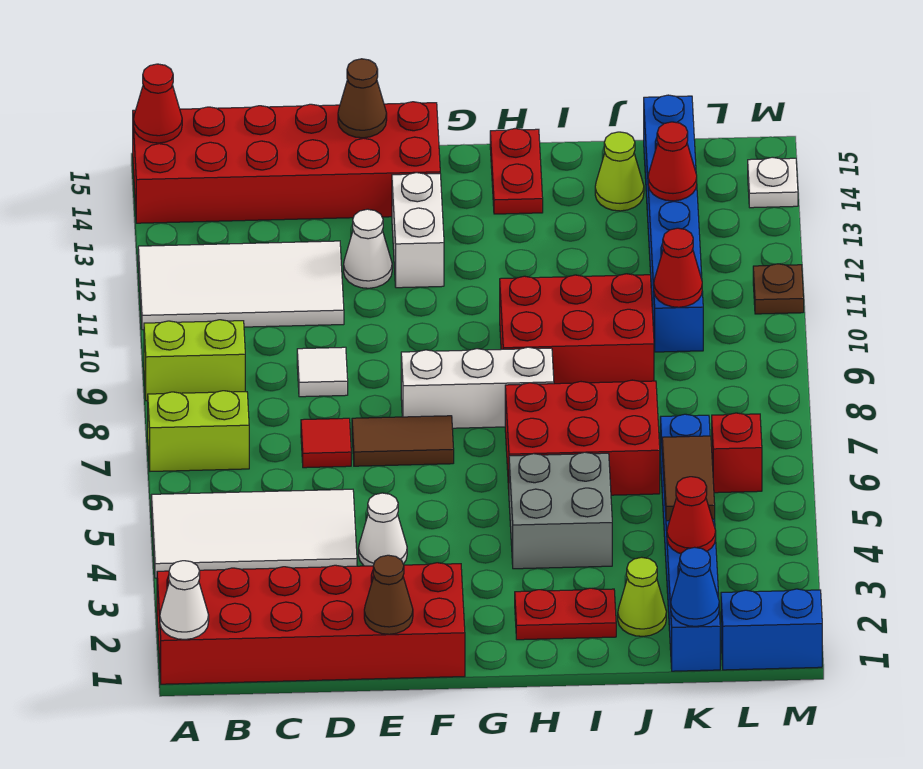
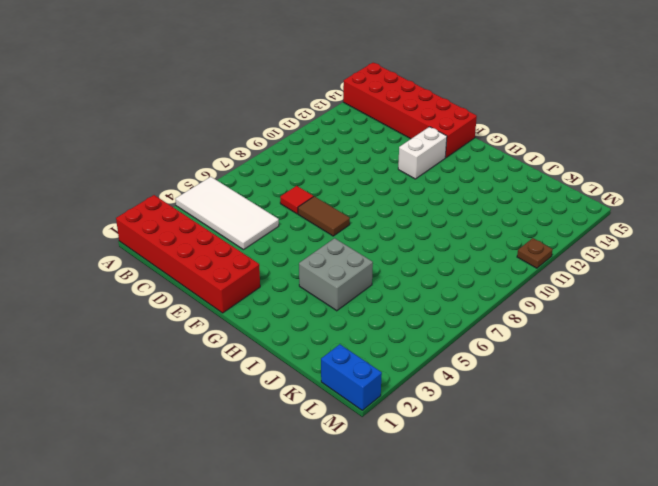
none -> lime brick A7:B7 level 1
none -> lime brick A9:B9 level 1
none -> white tile A11:D12 level 1
none -> white tile D9 level 1

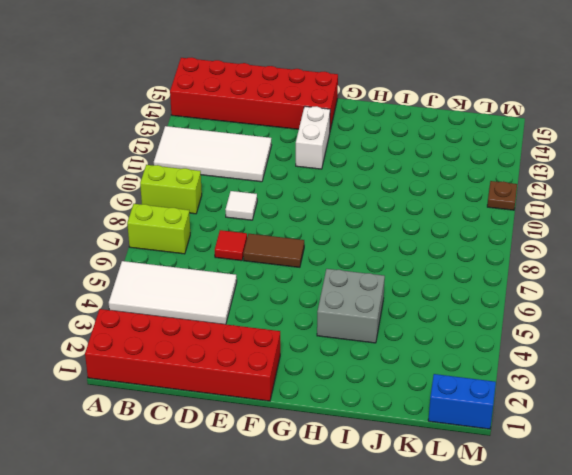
none -> white cone E4 level 1
none -> white cone E12 level 1
none -> white brick F8:H8 level 1
none -> red plate H2:I2 level 1

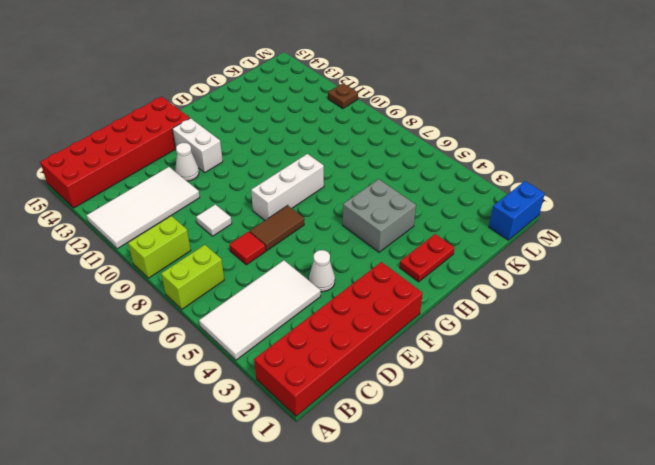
none -> red brick H6:J7 level 1
none -> red brick H9:J10 level 1
none -> red plate H14:H15 level 1
none -> lime cone J2 level 1

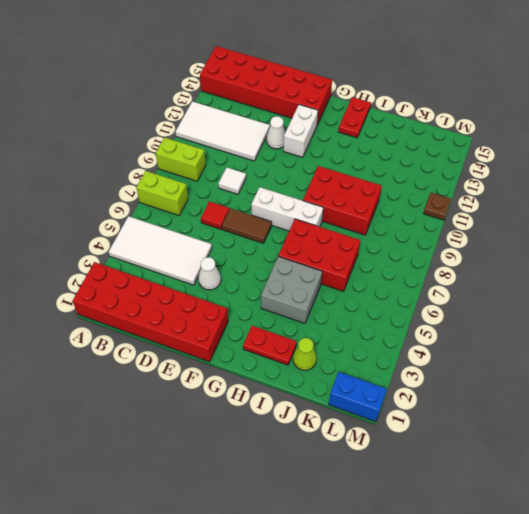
none -> lime cone J14 level 1
none -> blue brick K1:K6 level 1
none -> blue brick K10:K15 level 1
none -> red brick L6 level 1

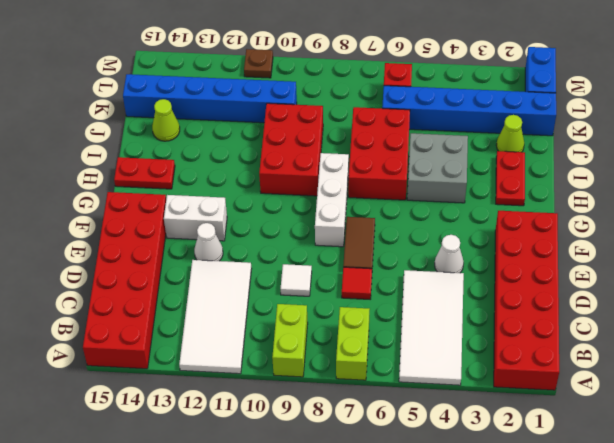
none -> white plate M14 level 1
none -> white cone A1 level 2
none -> red cone A15 level 2
none -> brown cone E1 level 2

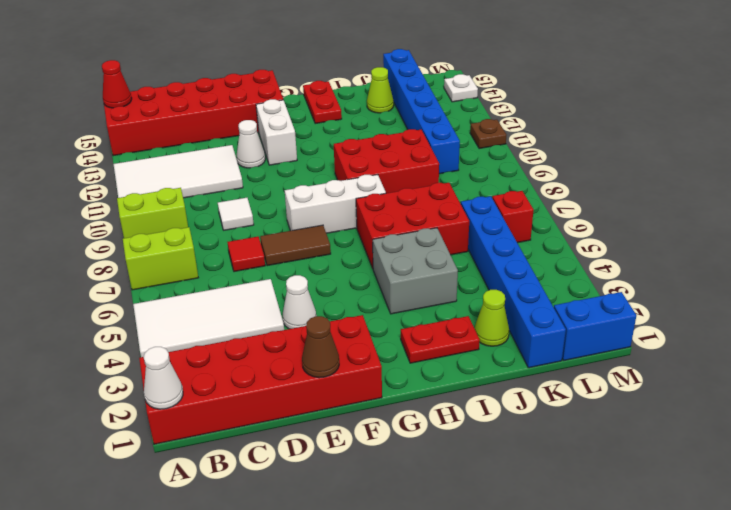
none -> brown cone E15 level 2
none -> blue cone K1 level 2
none -> red cone K3 level 2
none -> brown tile K4:K5 level 2

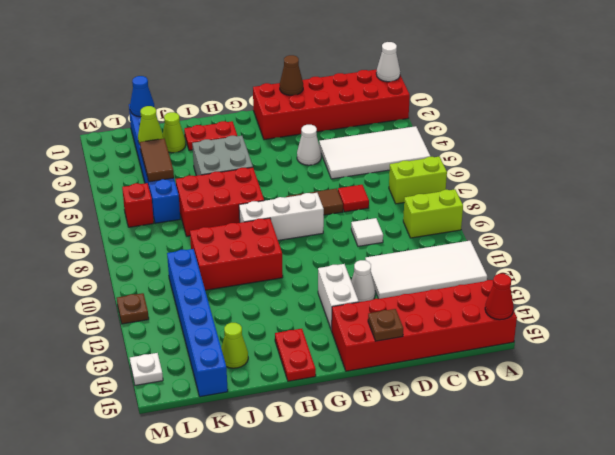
brown plate E15 level 2 -> brown cone E15 level 2
lime cone K3 level 2 -> red cone K3 level 2
none -> blue brick L1:M1 level 1
none -> red cone K10 level 2
none -> red cone K13 level 2

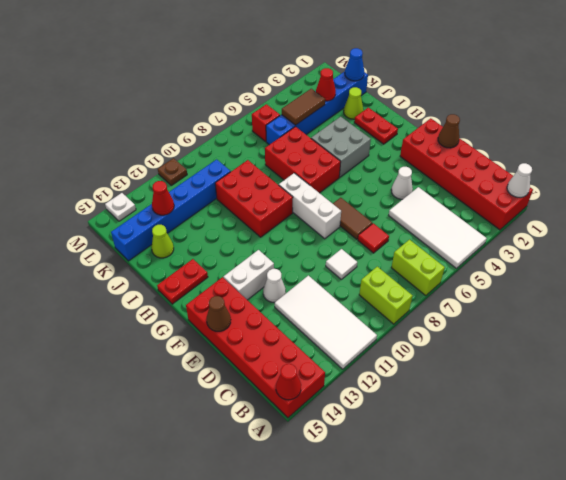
none -> blue brick L1:M1 level 1
none -> red cone K10 level 2

